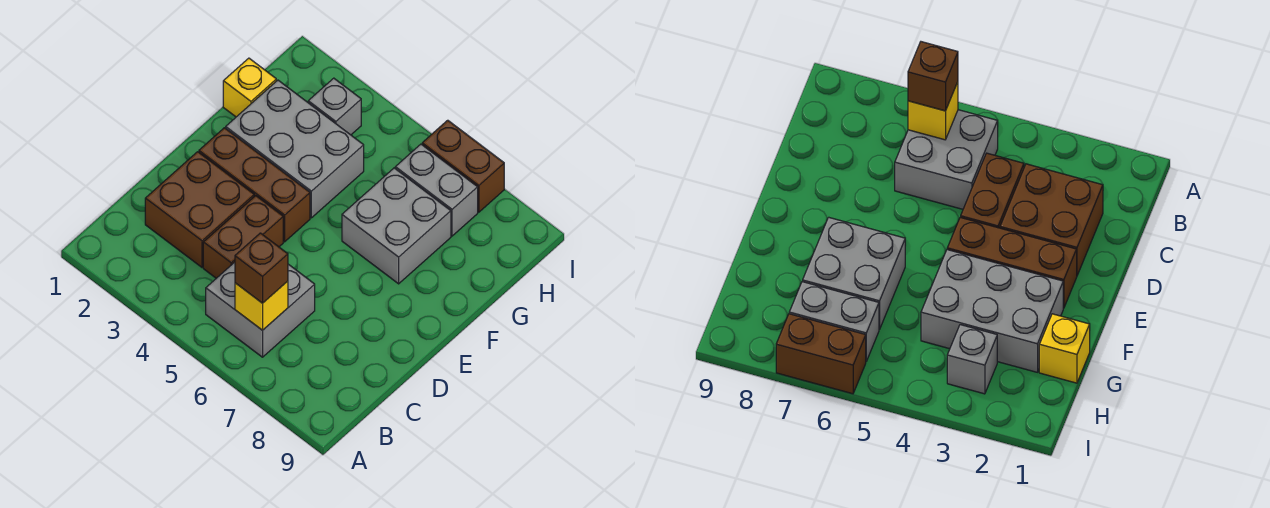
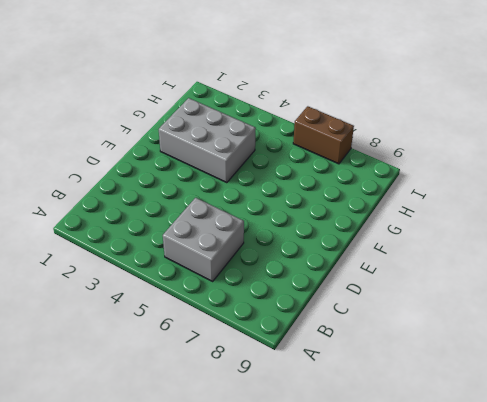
none -> brown brick C2:D3 level 1
none -> brown brick C4:D4 level 1
none -> brown brick E2:E4 level 1

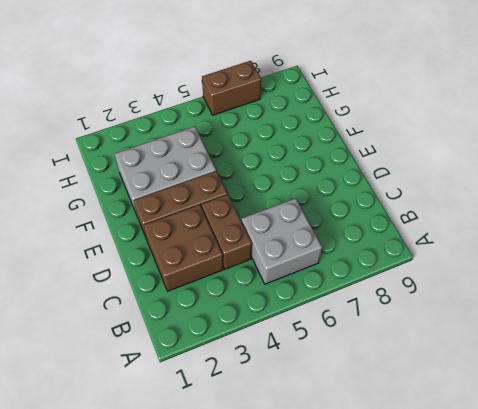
none -> grey brick F6:G7 level 1
none -> yellow brick G1 level 1
none -> grey brick H3 level 1

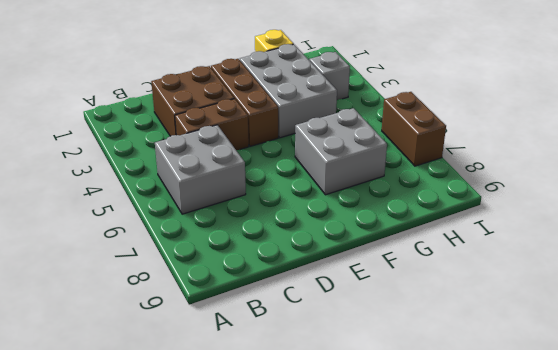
none -> grey brick H6:H7 level 1
none -> yellow brick B6 level 2
none -> brown brick B6 level 3

